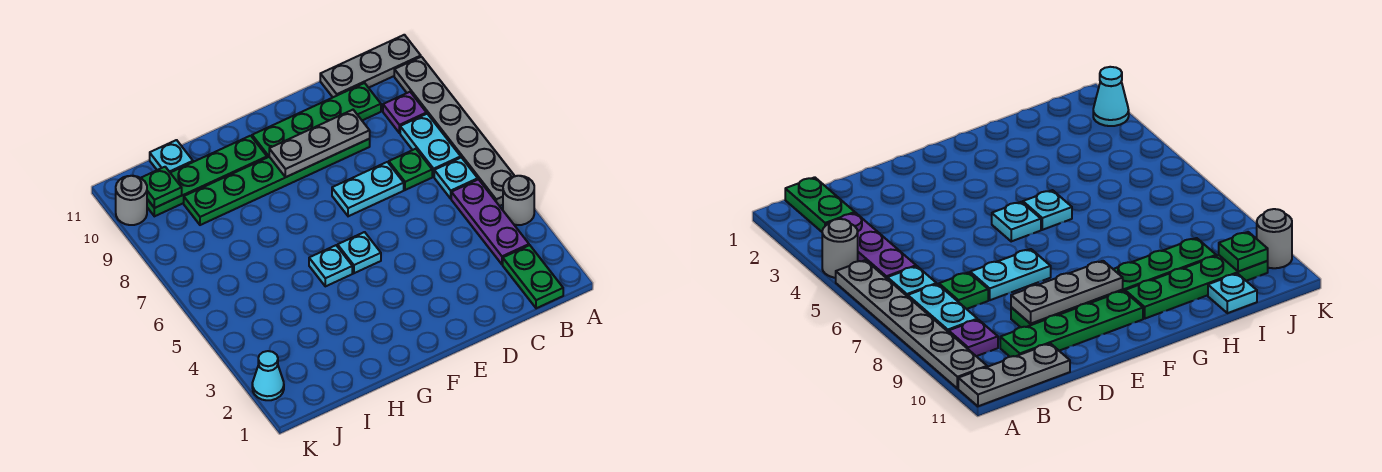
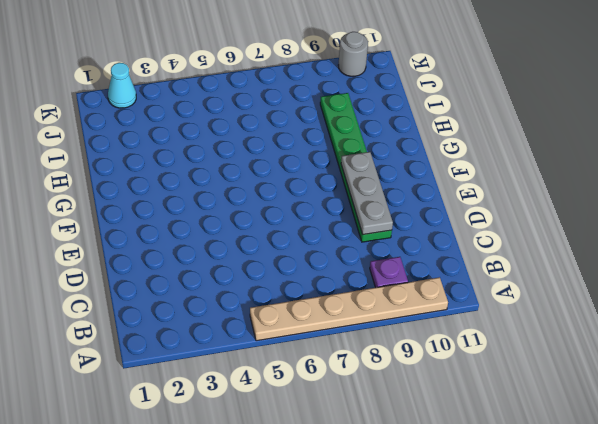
tan plate A5:A10 level 1 -> grey plate A5:A10 level 1
none -> grey round brick A4 level 1
none -> grey plate A11:C11 level 1
none -> green plate B1:B2 level 1

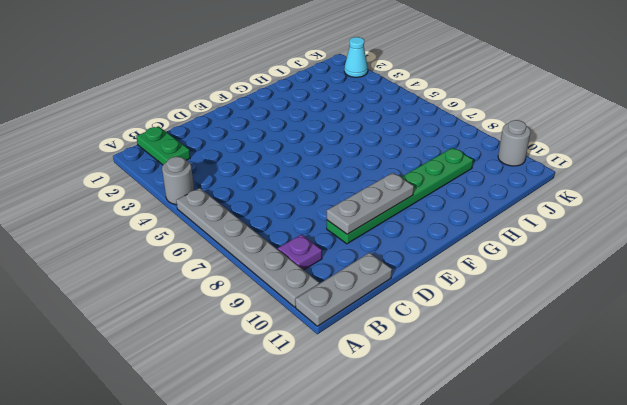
none -> purple plate B3:B5 level 1
none -> cyan plate B6 level 1
none -> cyan plate B7:B8 level 1

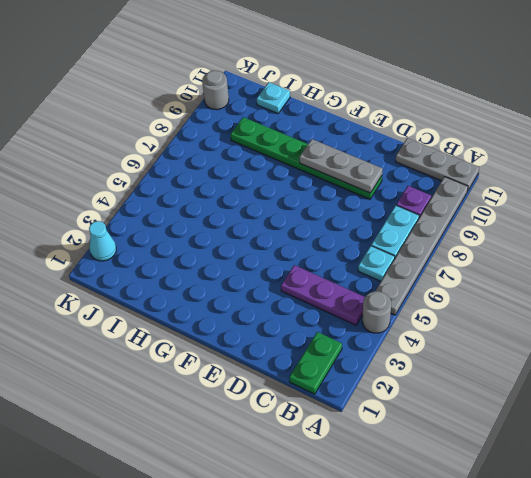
purple plate B4:D4 level 1 -> purple plate B3:B5 level 1
none -> green plate C7 level 1
none -> green plate C10:F10 level 1
none -> cyan plate D7:E7 level 1

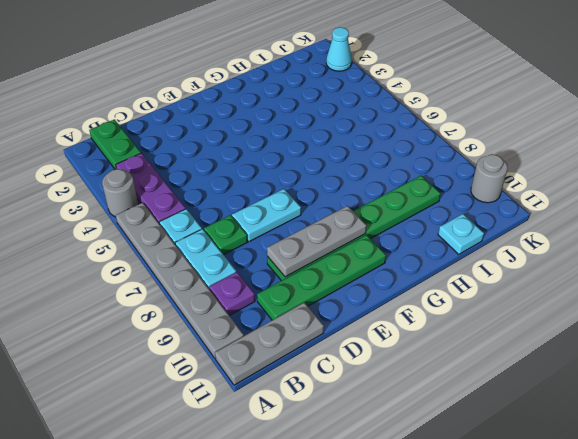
none -> cyan plate F5 level 1
none -> cyan plate G5 level 1
none -> green plate G10:J10 level 1

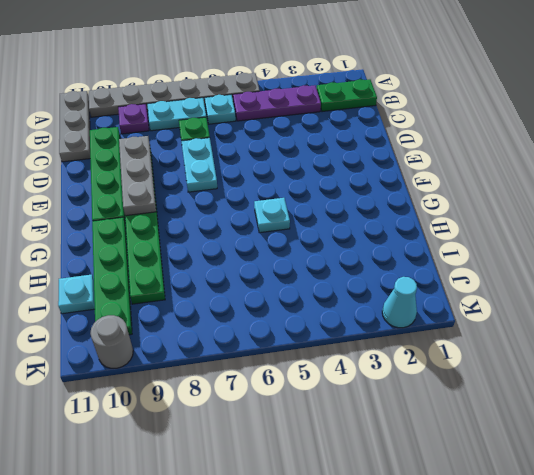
none -> grey round brick A4 level 1
none -> cyan plate F5 level 1
none -> green plate J10 level 2

